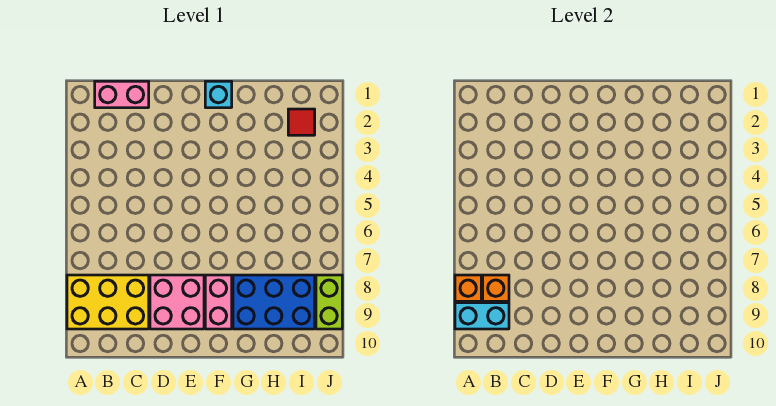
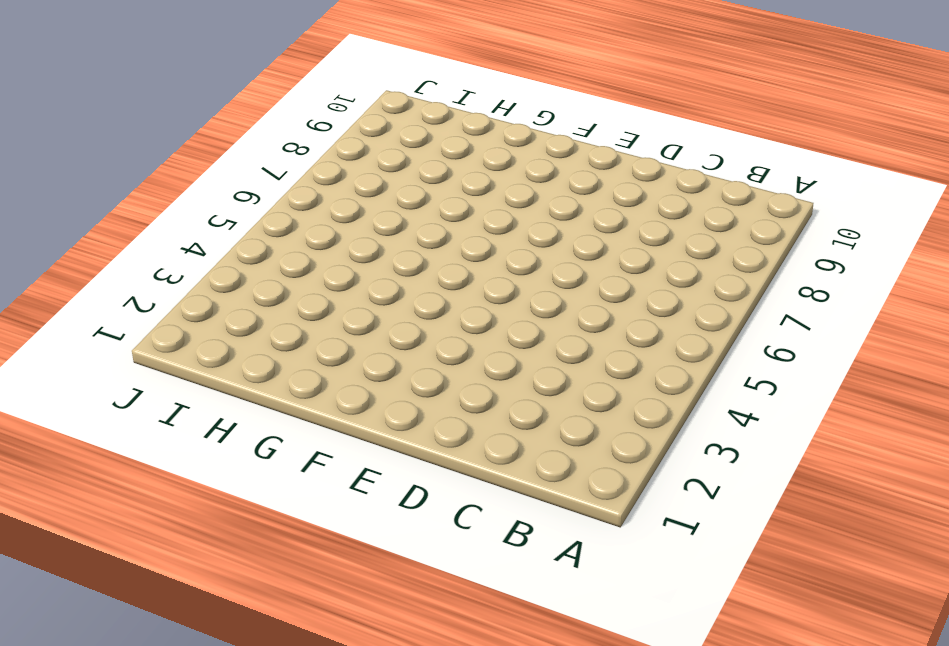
none -> yellow brick A8:C9 level 1
none -> pink brick B1:C1 level 1

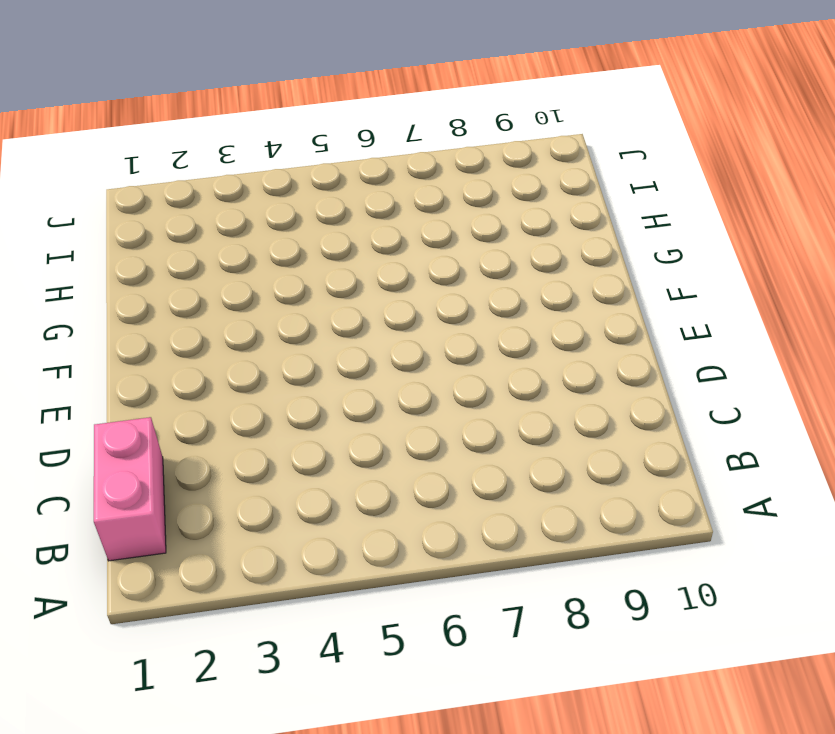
none -> yellow brick A8:C9 level 1
none -> pink brick D8:E9 level 1

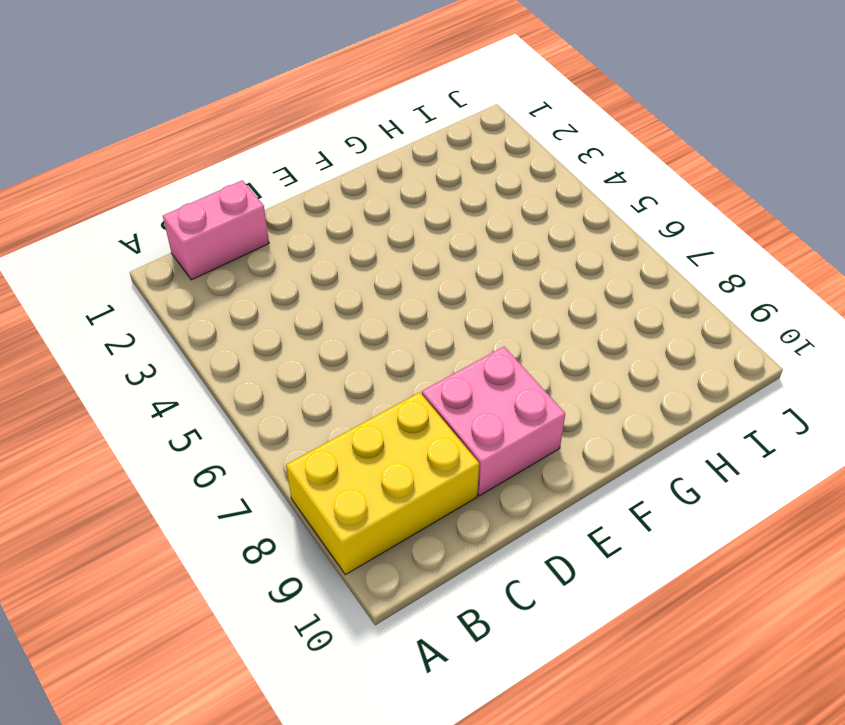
none -> cyan brick F1 level 1
none -> pink brick F8:F9 level 1

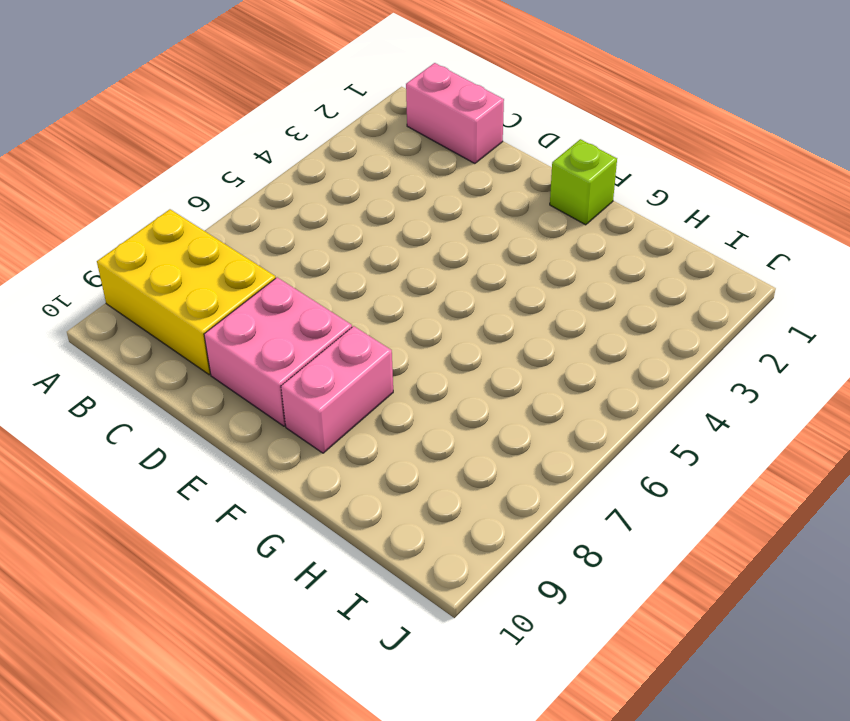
lime brick F1 level 1 -> cyan brick F1 level 1
none -> blue brick G8:I9 level 1
none -> red tile I2 level 1

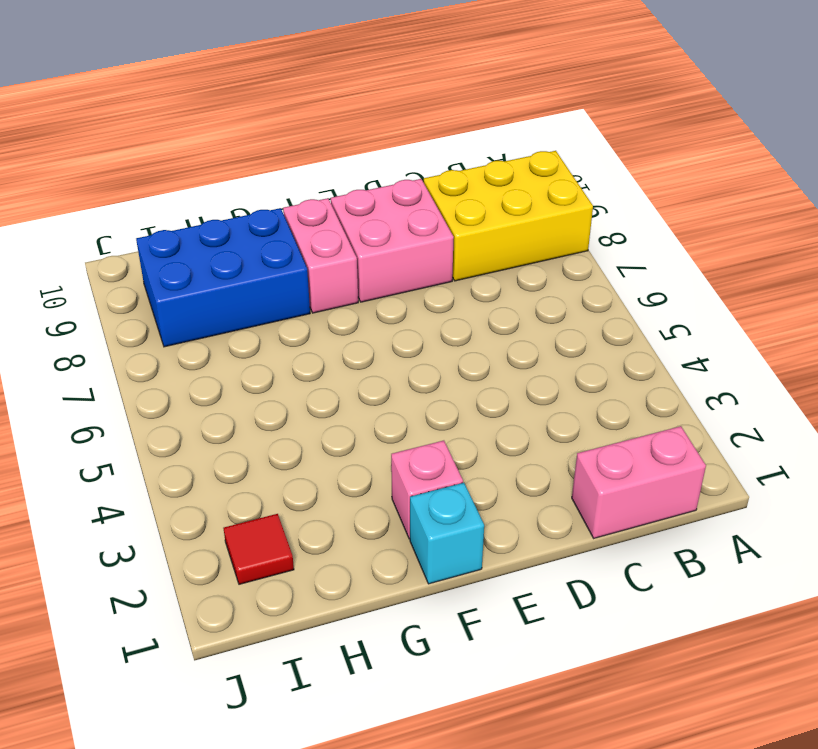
pink brick F2 level 1 -> none
none -> lime brick J8:J9 level 1
none -> orange brick A8 level 2

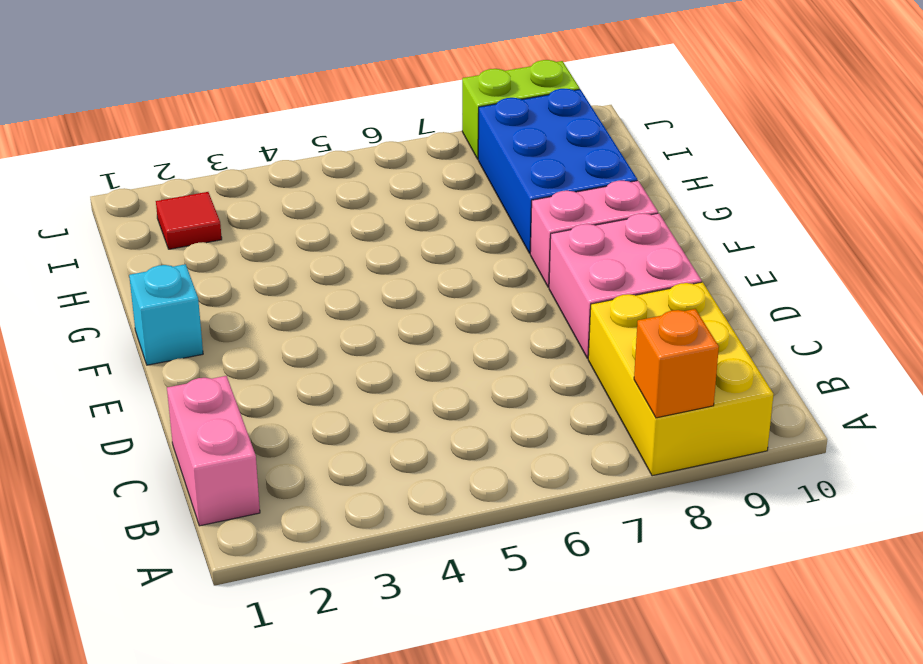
none -> cyan brick A9:B9 level 2
none -> orange brick B8 level 2

